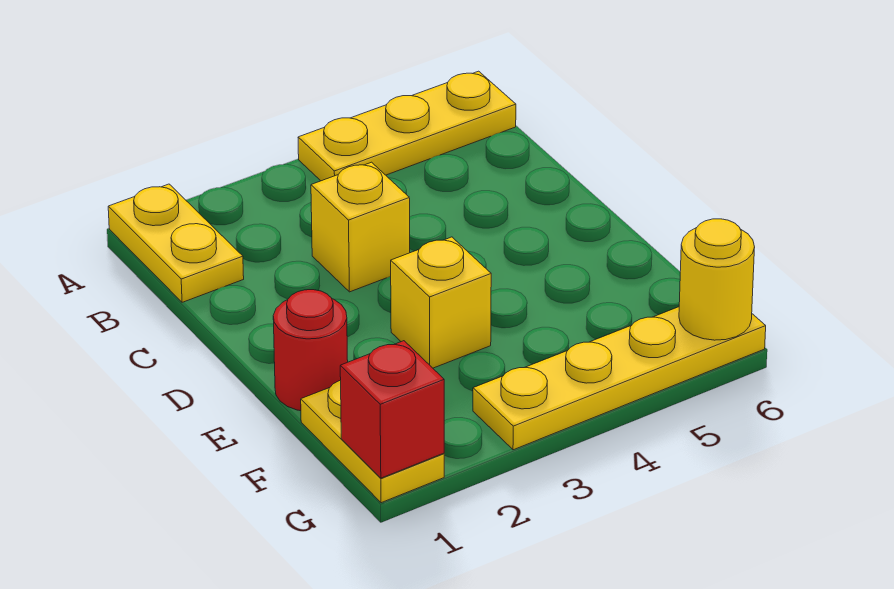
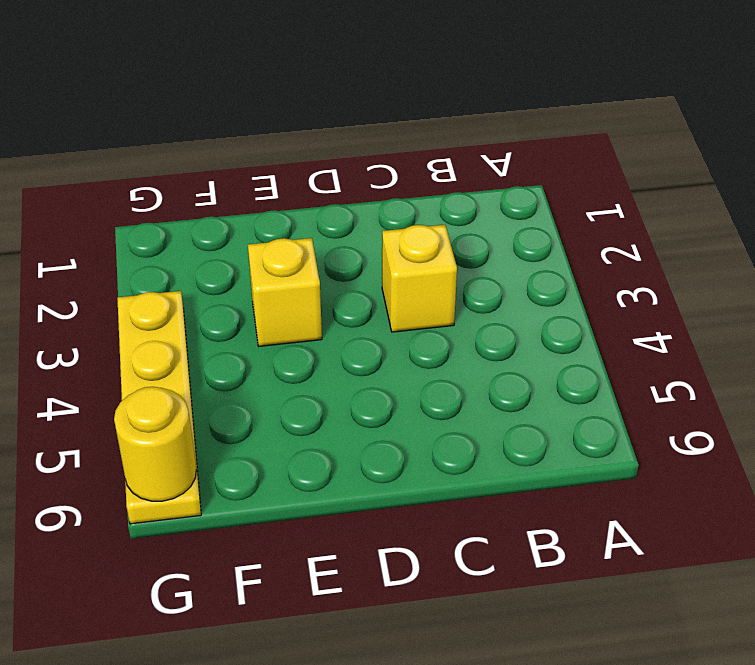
none -> yellow plate A1:B1 level 1
none -> yellow plate A4:A6 level 1

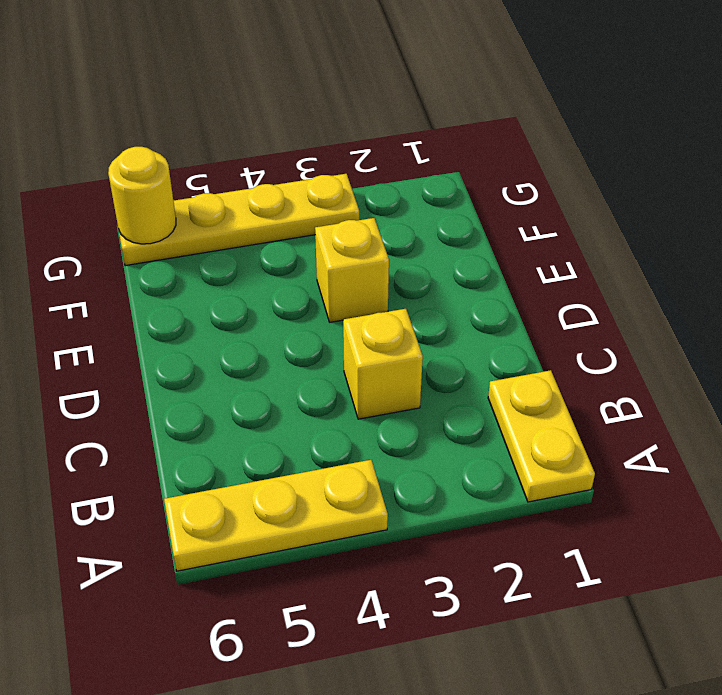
none -> red round brick E1 level 1
none -> yellow plate F1:G1 level 1

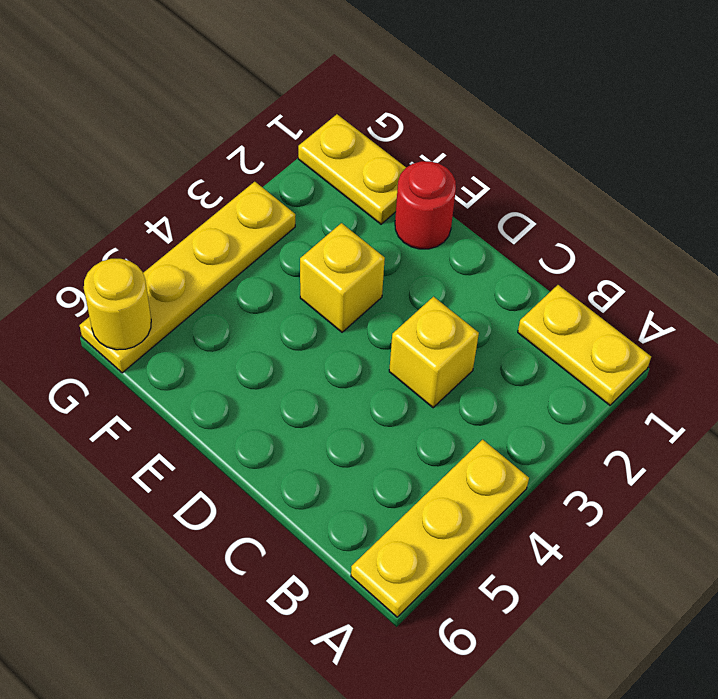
none -> red brick G1 level 2

